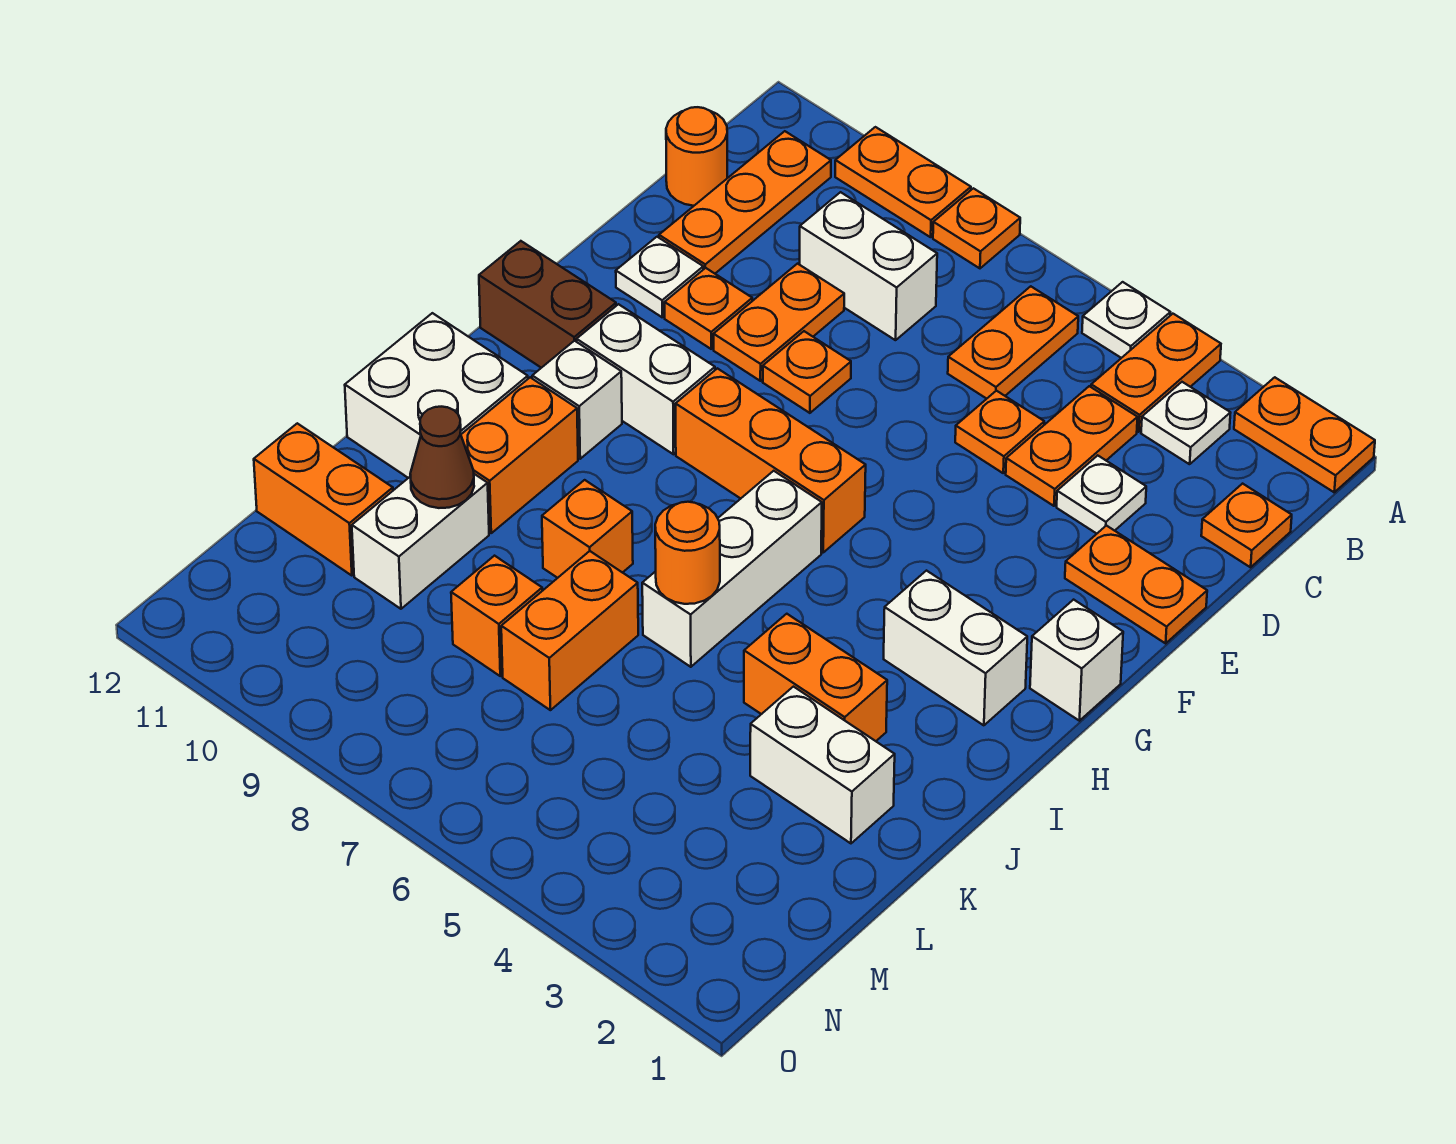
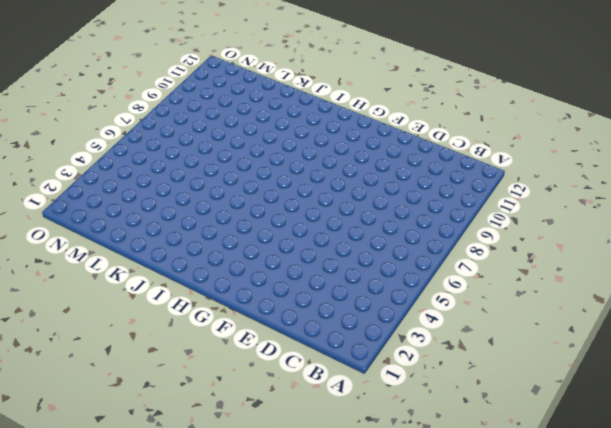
none -> orange plate A1:A2 level 1
none -> orange plate A4:B4 level 1
none -> white plate A5 level 1
none -> orange plate A8 level 1

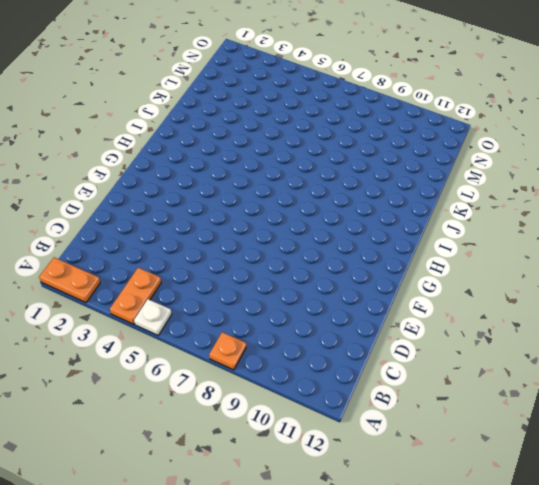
none -> orange plate A9:A10 level 1
none -> white plate B3 level 1
none -> orange plate B6:C6 level 1
none -> orange plate B11:D11 level 1

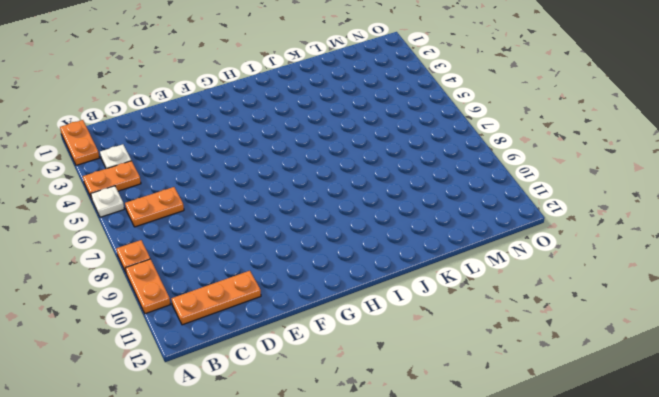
none -> orange plate C1 level 1
none -> orange plate C4:D4 level 1
none -> white brick C8:C9 level 1
none -> orange round brick C12 level 1

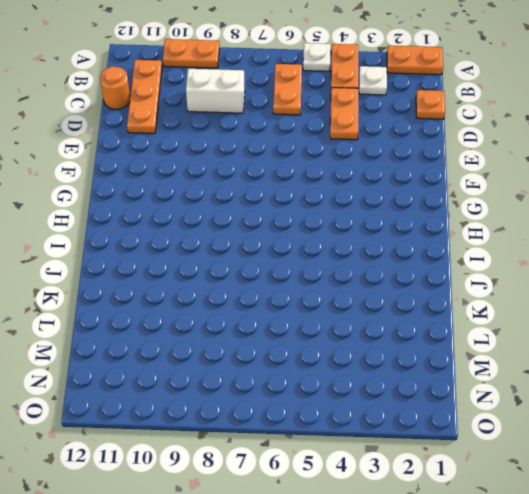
none -> orange plate A8 level 1
none -> white plate D3 level 1
none -> orange plate D5 level 1
none -> orange plate D9:E9 level 1

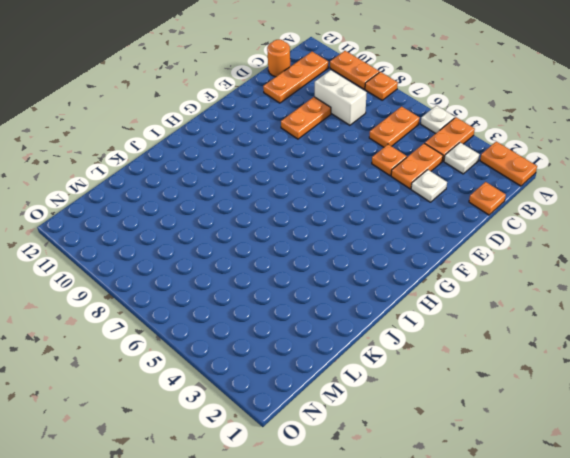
none -> orange plate E1:E2 level 1
none -> orange plate E8 level 1
none -> orange plate E10 level 1
none -> white plate E11 level 1

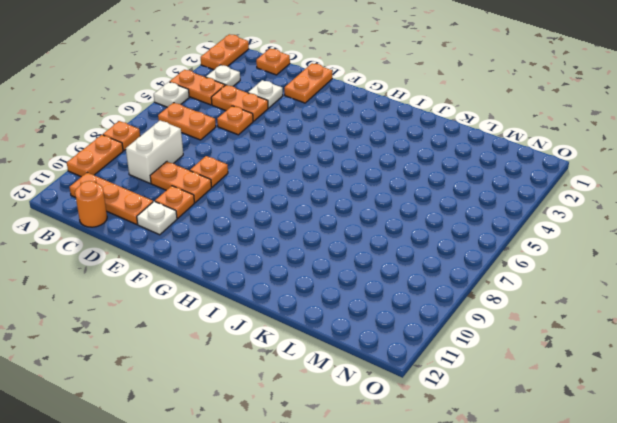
none -> white brick G1 level 1
none -> orange brick G6:G8 level 1
none -> white brick G9:G10 level 1
none -> brown brick G11:G12 level 1

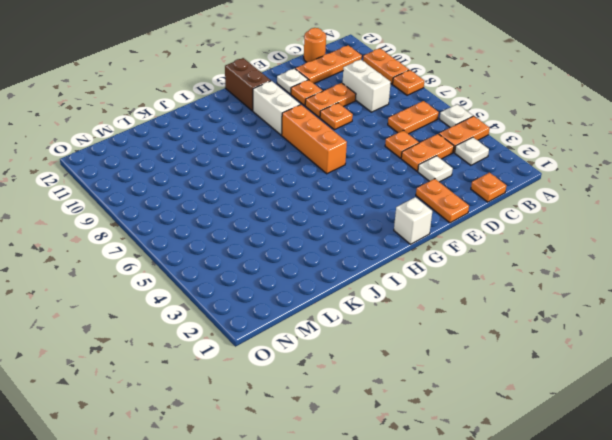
none -> orange plate A1:A2 level 1
none -> white brick H2:H3 level 1
none -> white brick H6:J6 level 1
none -> white brick H10 level 1

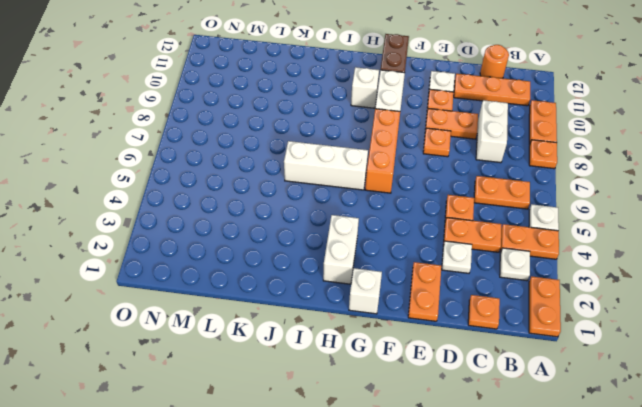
none -> orange brick I10:J10 level 1
none -> white brick I11:J12 level 1
none -> orange brick J3:J4 level 1
none -> orange brick J8 level 1

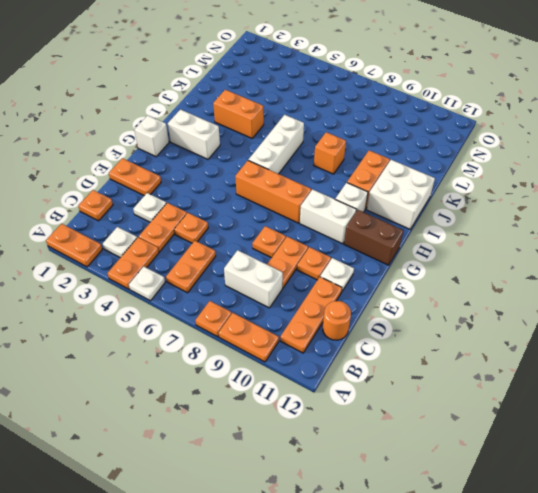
none -> white brick K2:K3 level 1
none -> orange brick K7:L7 level 1
none -> white brick K10:L10 level 1
none -> orange brick L8 level 1

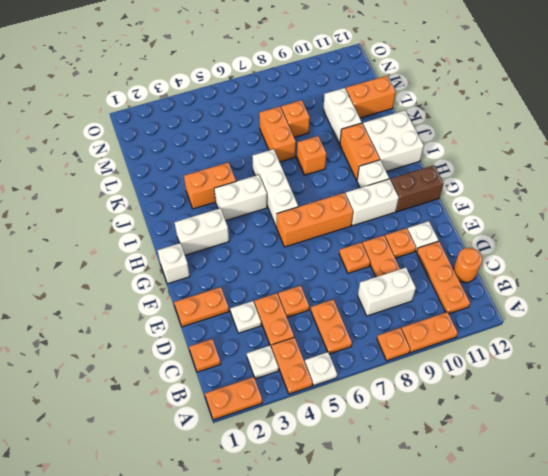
white brick I4:I5 level 1 -> white brick K2:K3 level 1
none -> orange round brick J6 level 2
none -> brown cone K10 level 2

